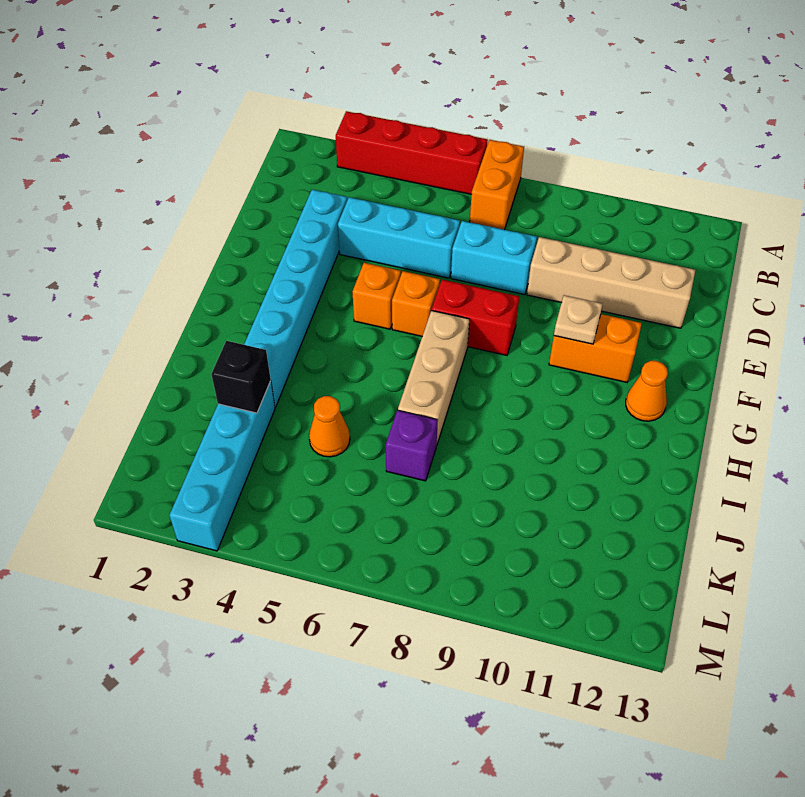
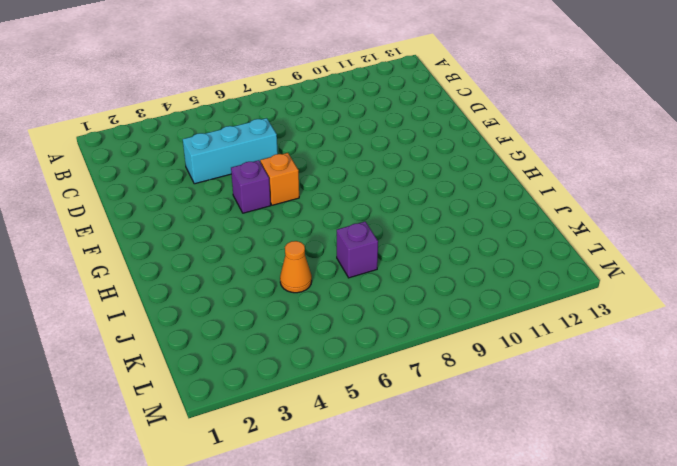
purple brick F5 level 1 -> orange brick F5 level 1
none -> red brick A3:A6 level 1
none -> orange brick A7:B7 level 1
none -> cyan brick D3:I3 level 1

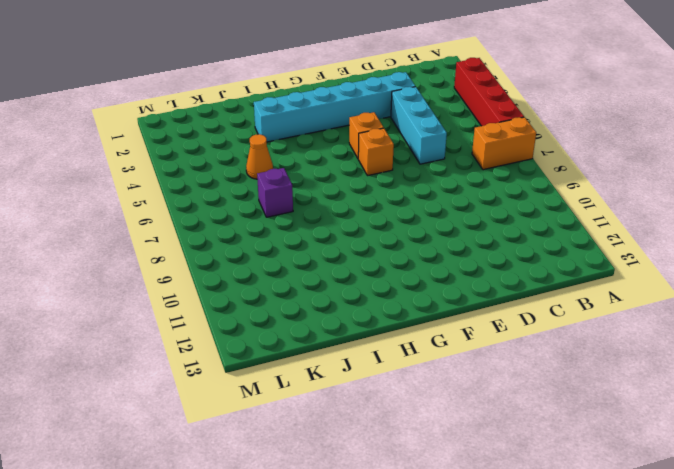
none -> cyan brick D7:D8 level 1
none -> tan brick D9:D12 level 1
none -> red brick F7:F8 level 1

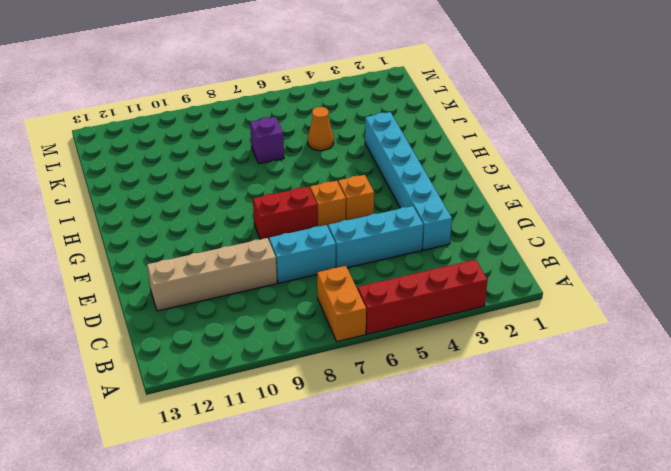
none -> orange brick F10:F11 level 1
none -> tan brick G7:I7 level 1
none -> orange cone G12 level 1

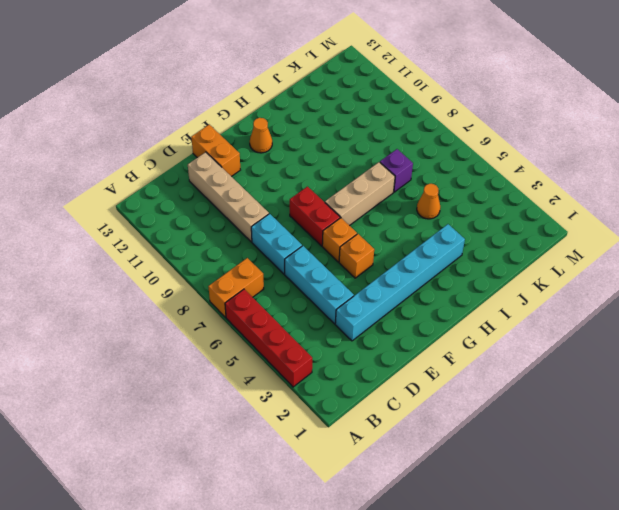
orange brick E12:E13 level 1 -> orange brick F10:F11 level 1
none -> cyan brick J3:M3 level 1
none -> tan plate F10 level 2
none -> black brick J3 level 2

